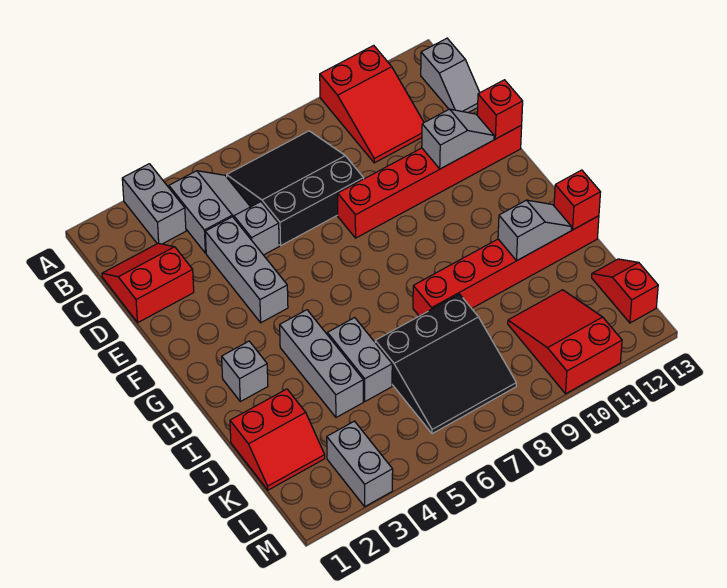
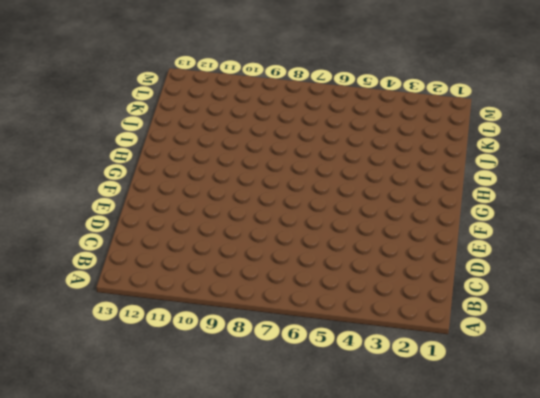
none -> grey brick A3:B3 level 1
none -> red slope A10:C11 level 1 top A
none -> grey slope B4:C5 level 1 top 4

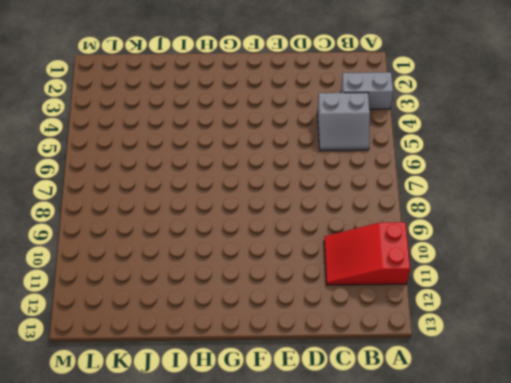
none -> black slope B6:D8 level 1 top D
none -> grey slope B13:C13 level 1 top B
none -> red slope C1:D2 level 1 top D

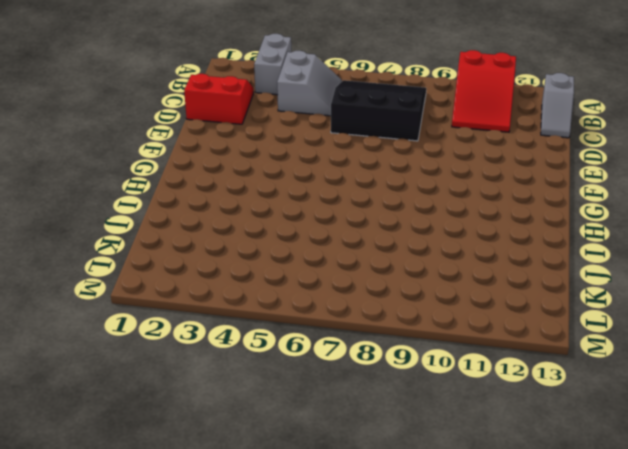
none -> grey brick D4:F4 level 1
none -> grey brick D5 level 1
none -> red brick E8:E13 level 1

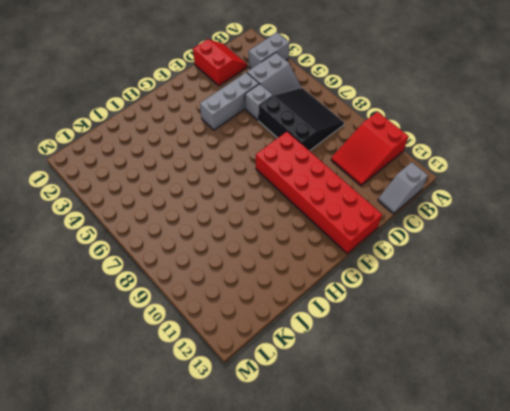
red brick E8:F13 level 1 -> red brick E8:E13 level 1
none -> grey brick H2 level 1
none -> grey brick H4:J4 level 1
none -> grey brick I5:J5 level 1

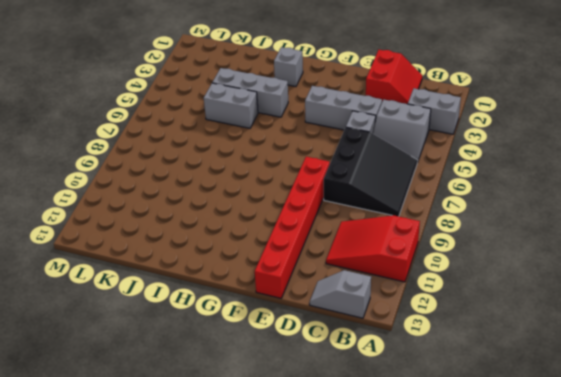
none -> red brick I8:I13 level 1
none -> red slope J1:K2 level 1 top J
none -> black slope J6:L8 level 1 top J

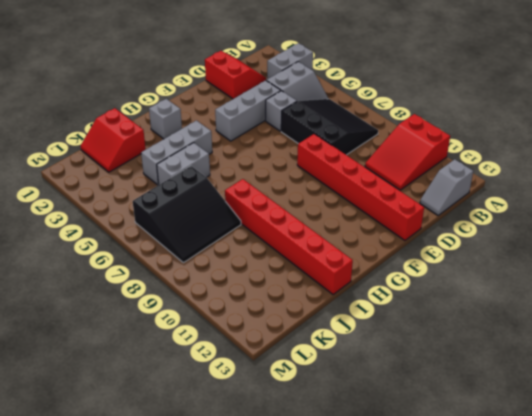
black slope J6:L8 level 1 top 6 -> black slope J6:L8 level 1 top J
none -> red slope K10:M11 level 1 top M
none -> red slope K13:L13 level 1 top L
none -> grey brick L3:M3 level 1

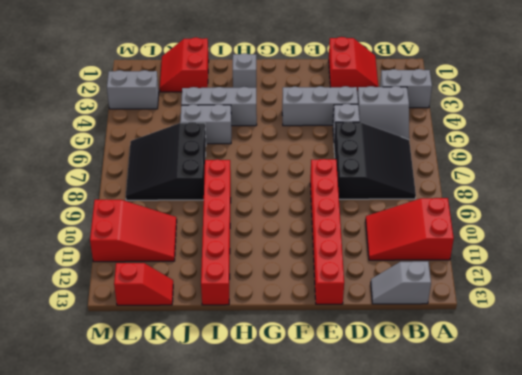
none -> grey slope E11:E12 level 2 top 11
none -> red brick E13 level 2
none -> grey slope I11:I12 level 2 top 11

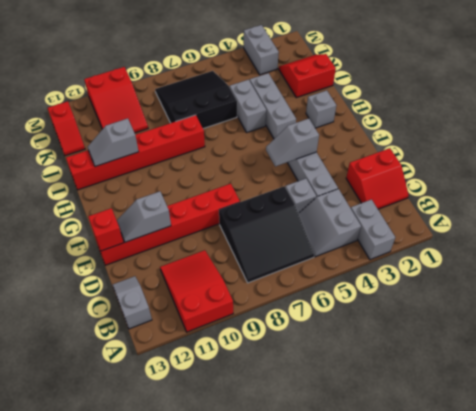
grey slope F4:F5 level 2 top 4 -> none
none -> red brick I13 level 2

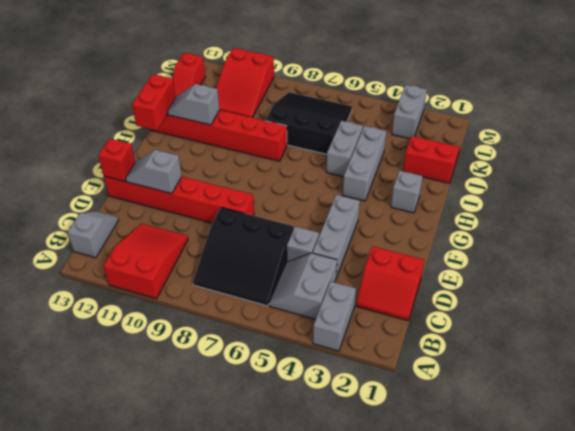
red brick H13:I13 level 2 -> red brick I13 level 2

